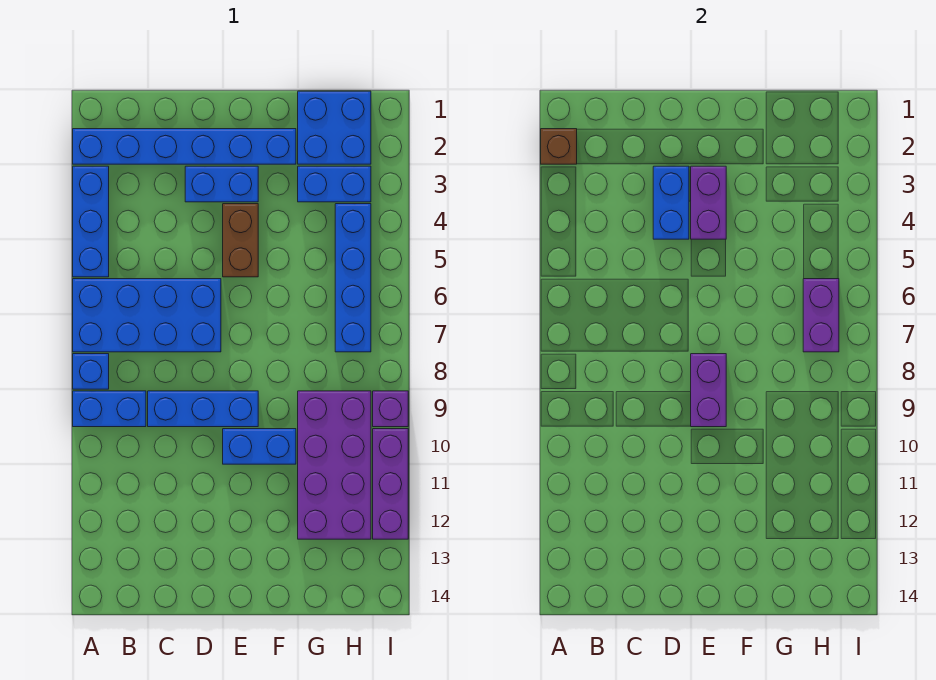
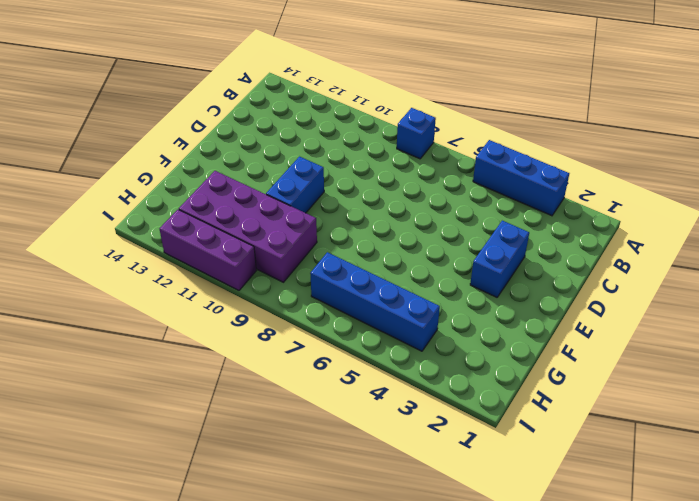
none -> blue brick A2:F2 level 1
none -> blue brick A6:D7 level 1
none -> blue brick A9:B9 level 1

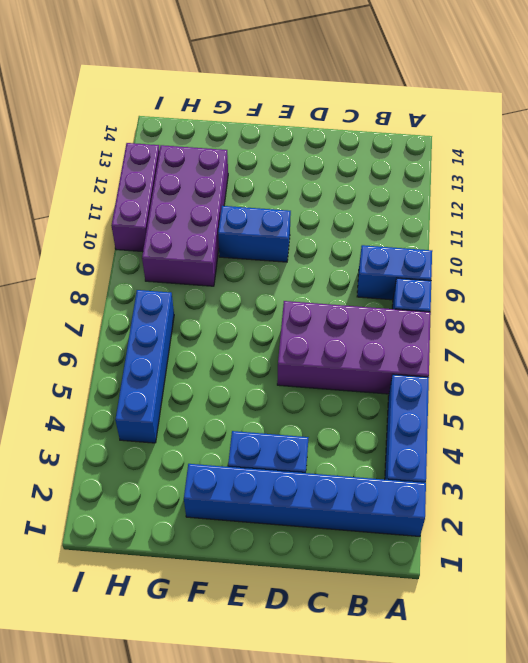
purple brick A6:D7 level 1 -> blue brick A6:D7 level 1
none -> blue brick C9:E9 level 1
none -> brown brick E4:E5 level 1
none -> blue brick G1:H2 level 1

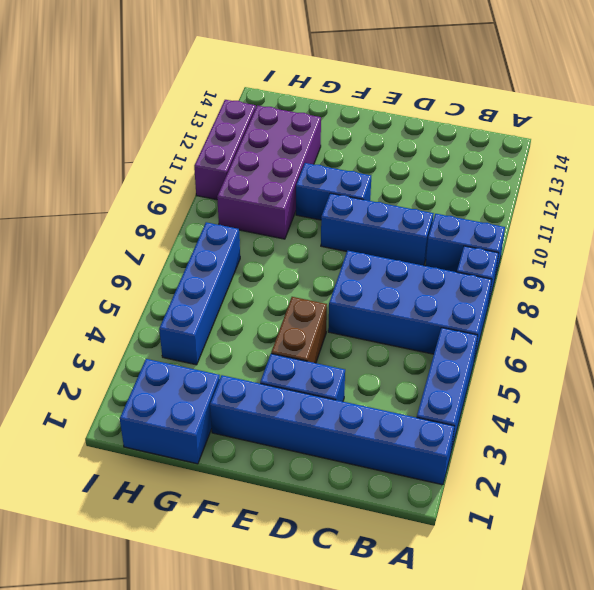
none -> blue brick G3:H3 level 1
none -> purple brick I9 level 1
none -> brown brick A2 level 2

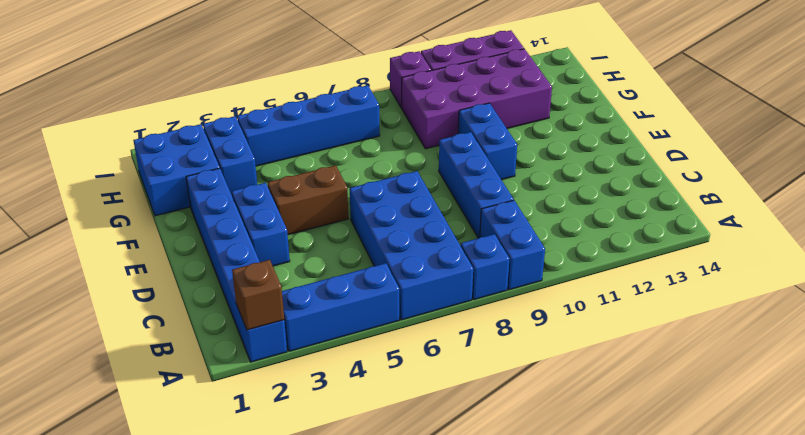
none -> blue brick D3:D4 level 2
none -> purple brick E3:E4 level 2
none -> purple brick E8:E9 level 2

